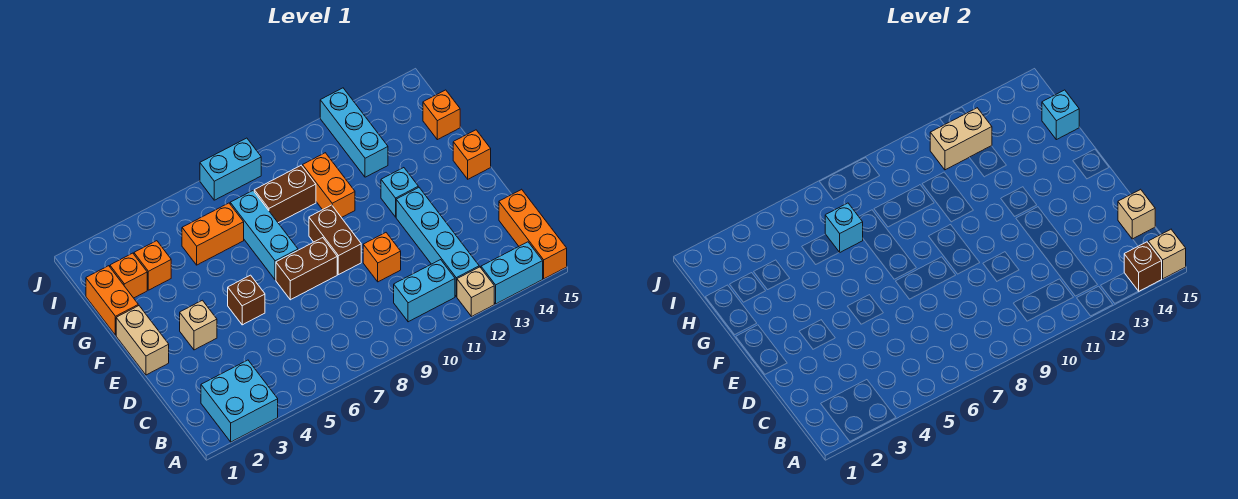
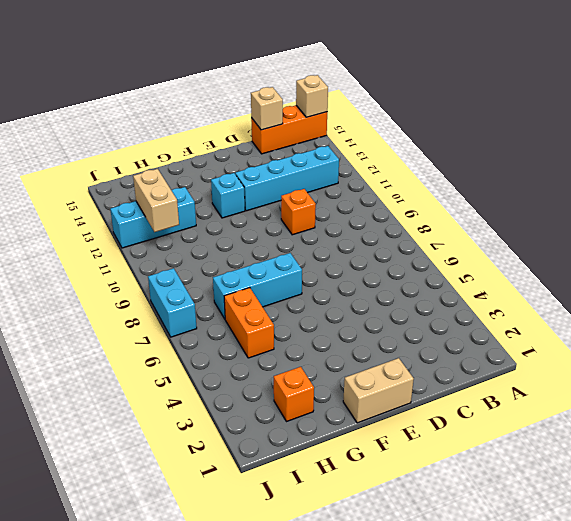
none -> cyan brick A2:B3 level 1
none -> tan brick A12 level 1
none -> cyan brick A13:A14 level 1
none -> cyan brick B10:B11 level 1

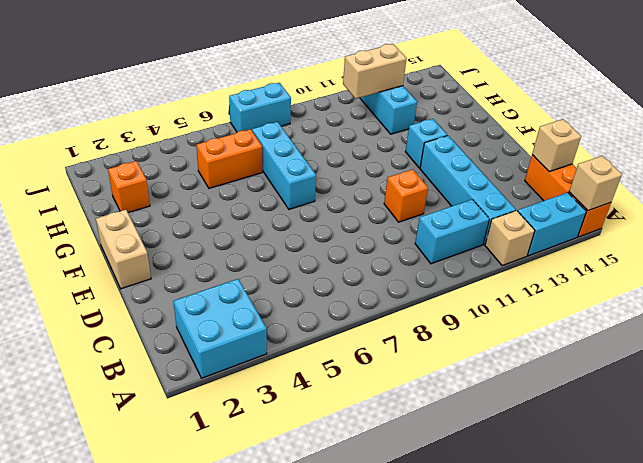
none -> tan brick E3 level 1
none -> brown brick E5 level 1
none -> brown brick E7:E8 level 1
none -> brown brick E9:F9 level 1

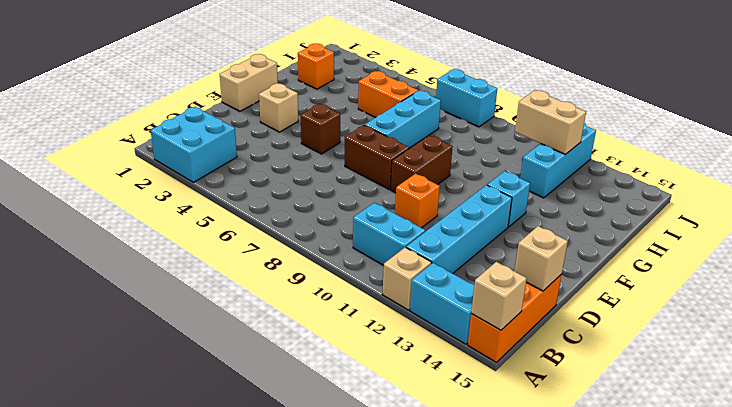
none -> orange brick F15 level 1
none -> orange brick G1:H1 level 1
none -> orange brick G10:H10 level 1
none -> orange brick H3 level 1

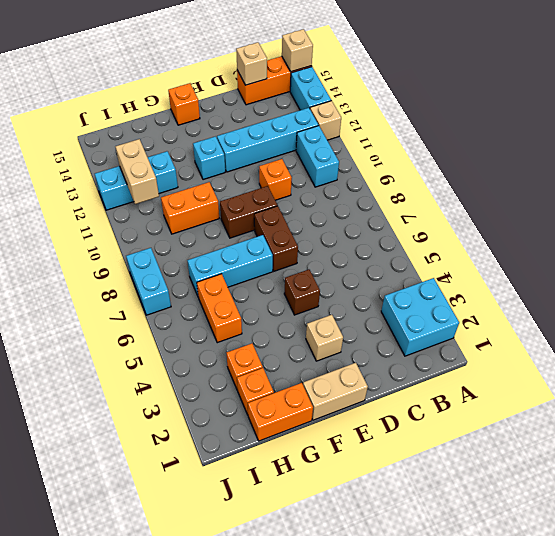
none -> brown brick H8:H9 level 1
none -> orange brick H15 level 1
none -> brown brick A14 level 2
none -> cyan brick H6 level 2

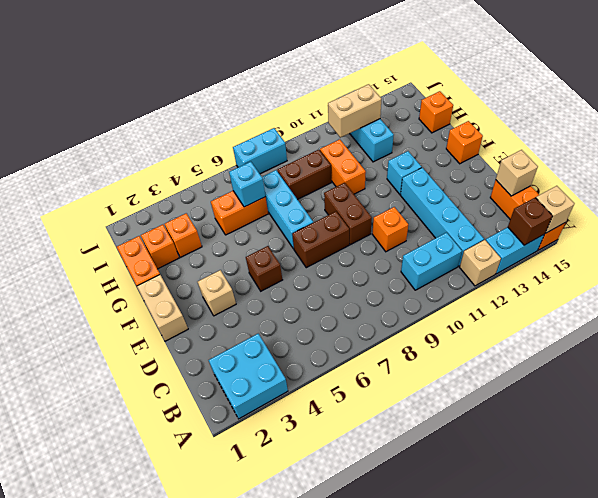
none -> cyan brick H15 level 2

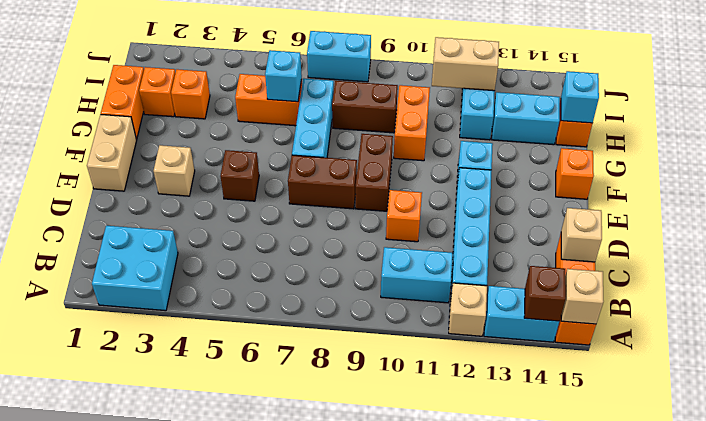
cyan brick H13:H14 level 1 -> none

